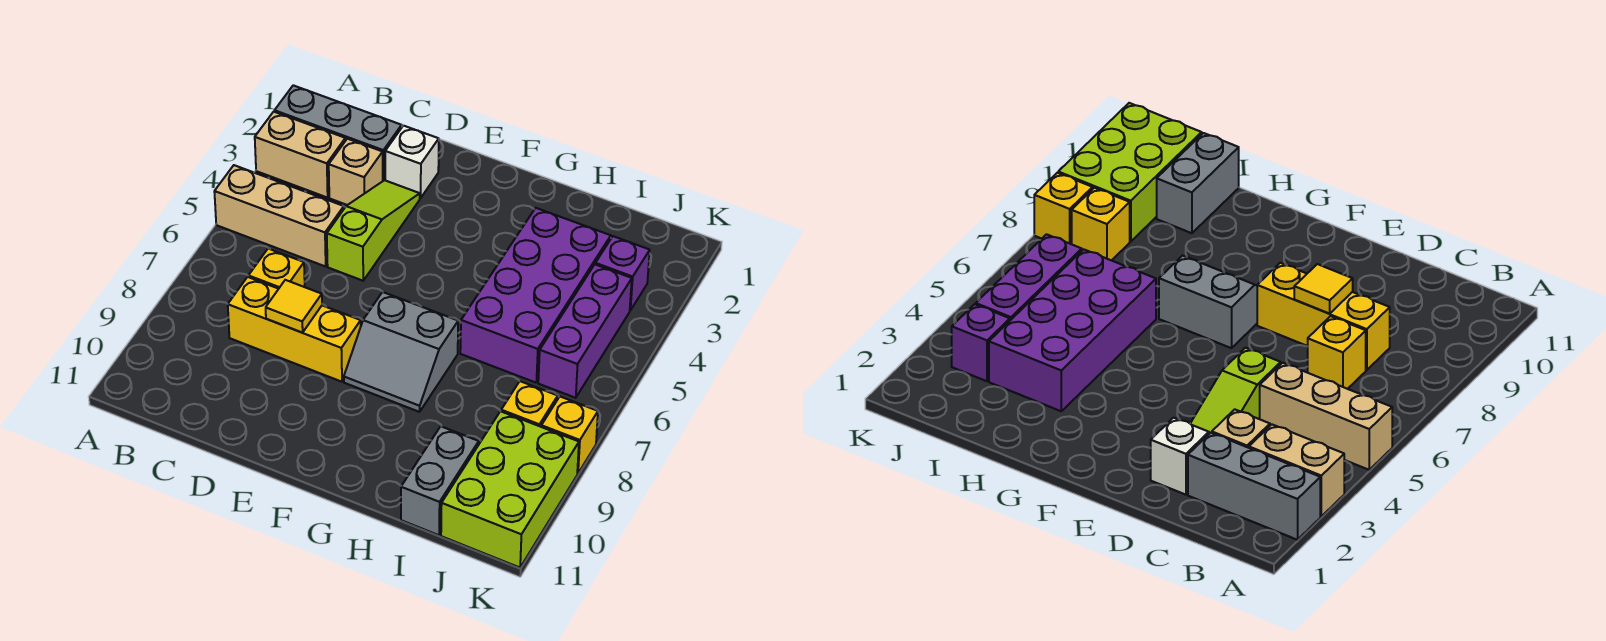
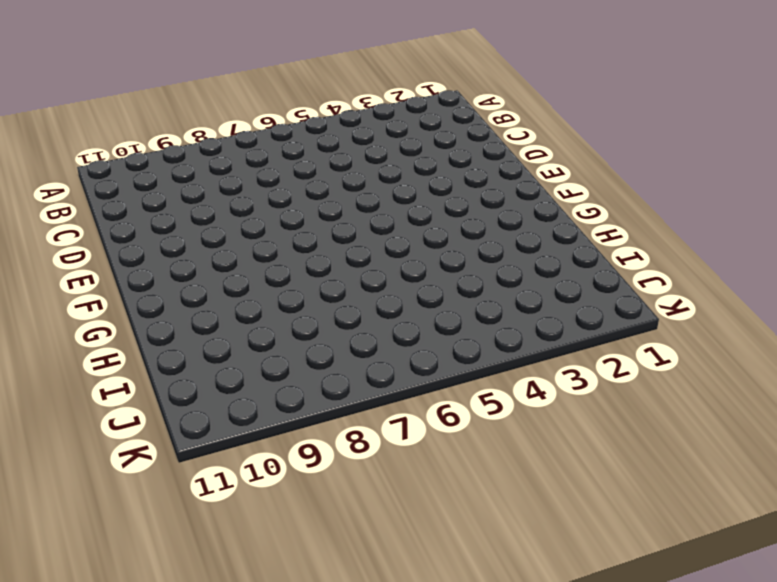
none -> grey brick A2:C2 level 1
none -> tan brick A3:B3 level 1
none -> tan brick A5:C5 level 1

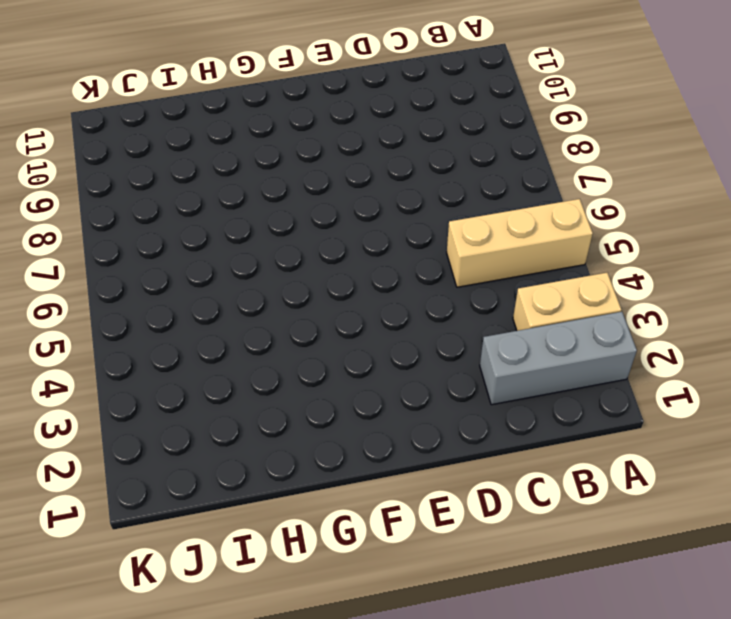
none -> tan brick C3 level 1
none -> yellow brick C7 level 1
none -> yellow brick C8:E8 level 1

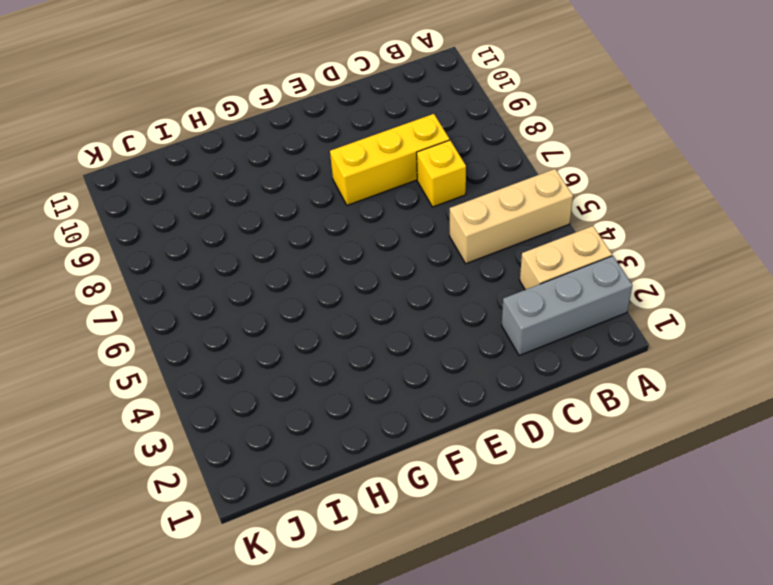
none -> tan brick C3 level 1
none -> white brick D2 level 1
none -> lime slope D3:D5 level 1 top 5

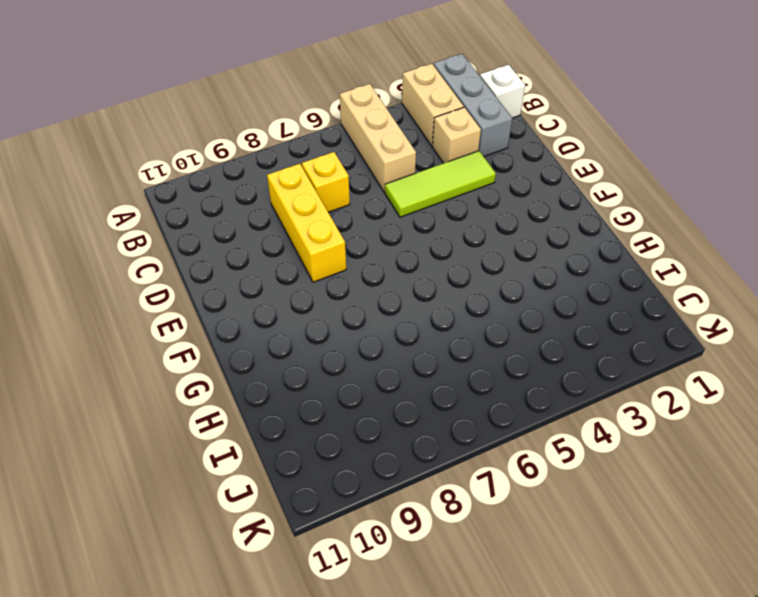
white brick B1 level 1 -> white brick D2 level 1
lime tile D3:D5 level 1 -> lime slope D3:D5 level 1 top 5
none -> grey slope F7:G8 level 1 top 7
none -> purple brick H3:I6 level 1
none -> grey brick I10:I11 level 1

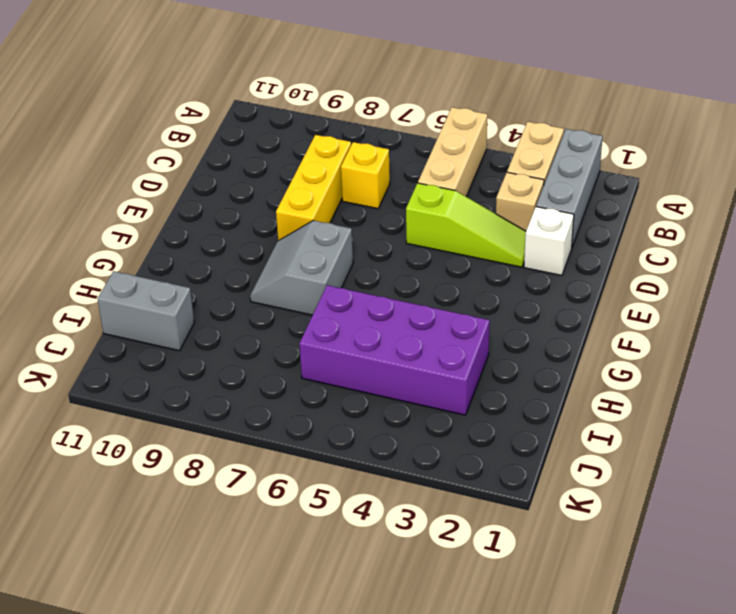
none -> purple brick J3 level 1
none -> purple brick J4:J6 level 1
none -> yellow brick J8 level 1

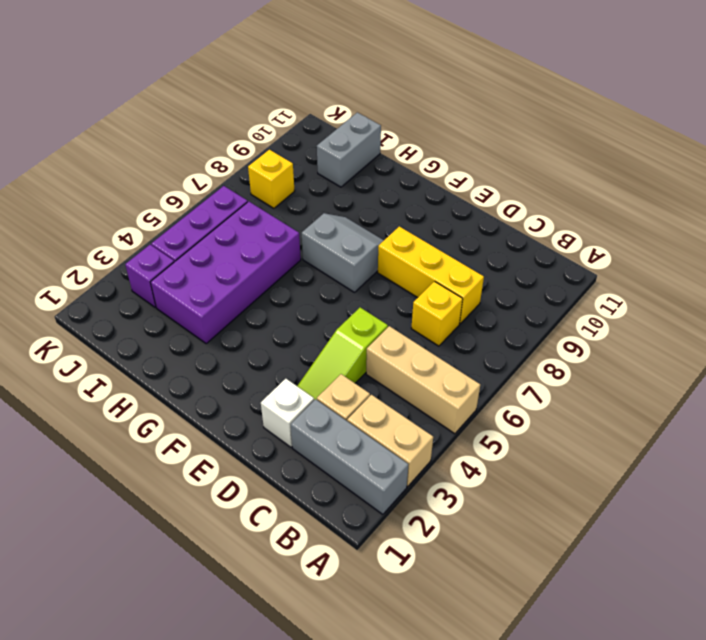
none -> lime brick J9:K11 level 1
none -> yellow brick K8 level 1
none -> yellow tile D8 level 2

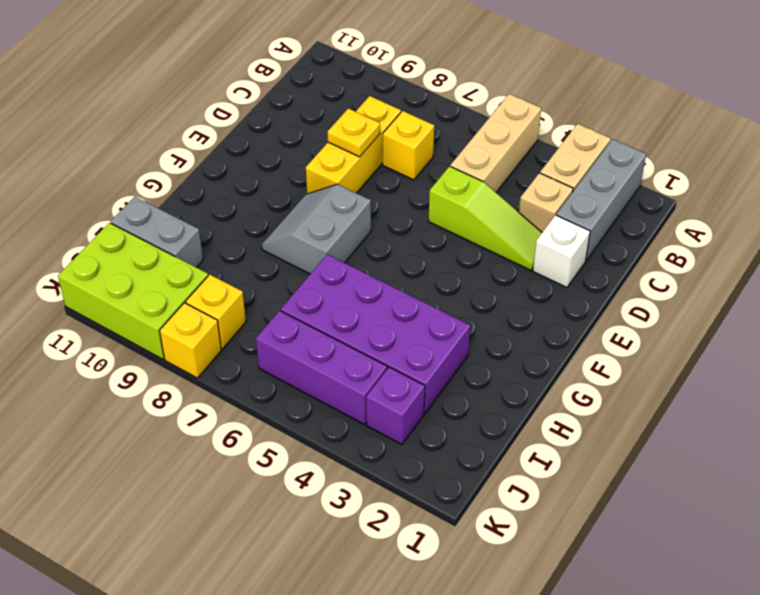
yellow plate D8 level 2 -> yellow tile D8 level 2

